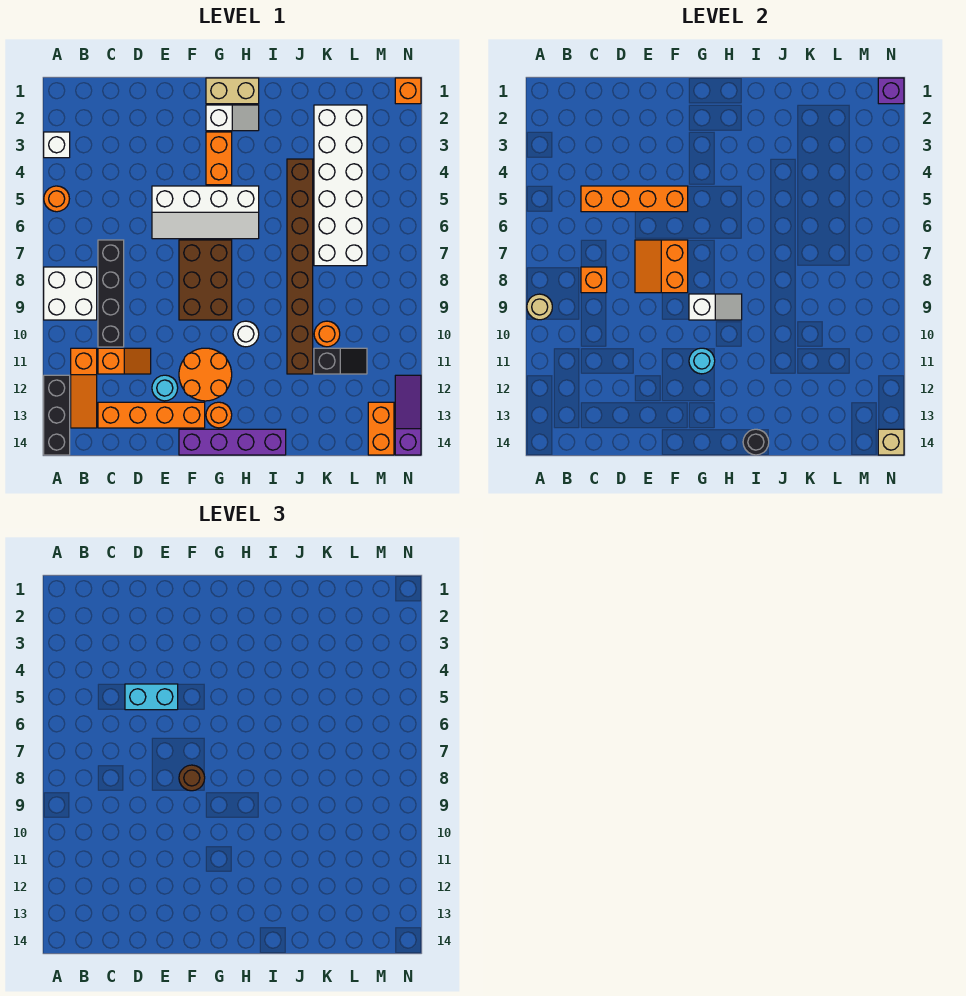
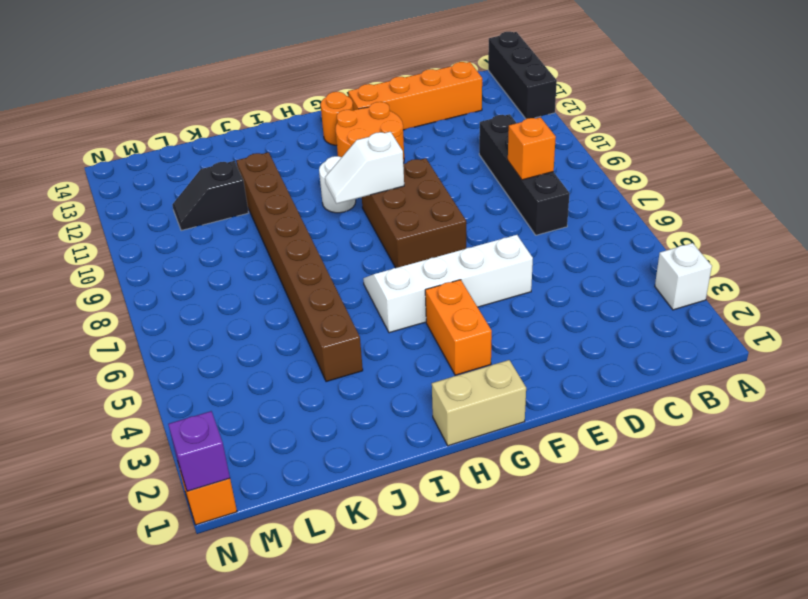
none -> orange round brick A5 level 1
none -> white brick A8:B9 level 1
none -> orange slope B11:B13 level 1 top 11
none -> orange slope C11:D11 level 1 top C

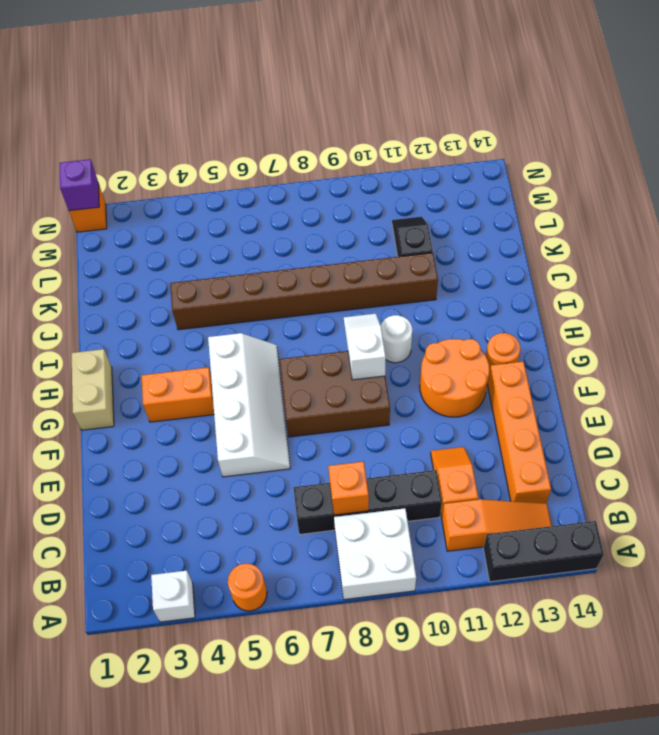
none -> cyan round brick E12 level 1
none -> purple brick F14:I14 level 1
none -> white slope G2:H2 level 1 top G
none -> white brick K2:L7 level 1

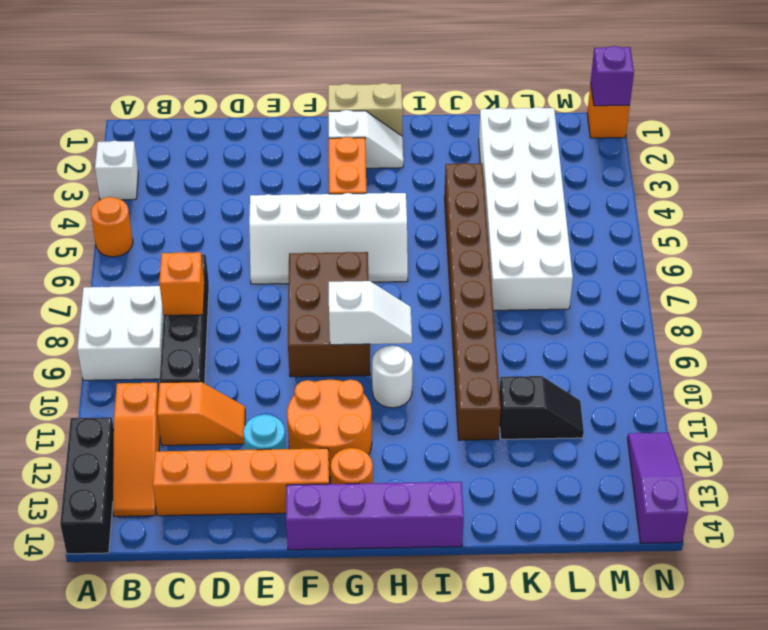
none -> orange round brick K10 level 1
none -> orange brick M13:M14 level 1
none -> tan round brick A9 level 2
none -> orange brick C5:F5 level 2

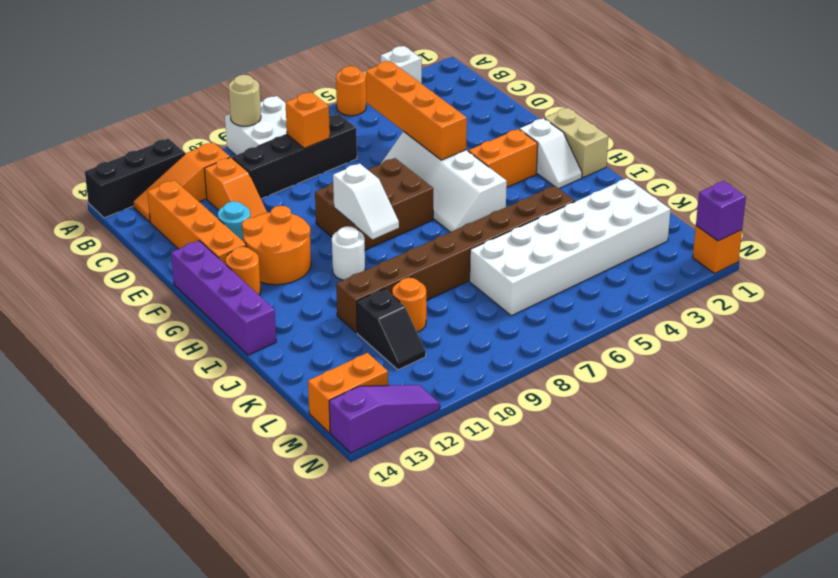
none -> orange slope E7:F8 level 2 top F
none -> cyan round brick G11 level 2
none -> black round brick I14 level 2
none -> tan brick N14 level 2

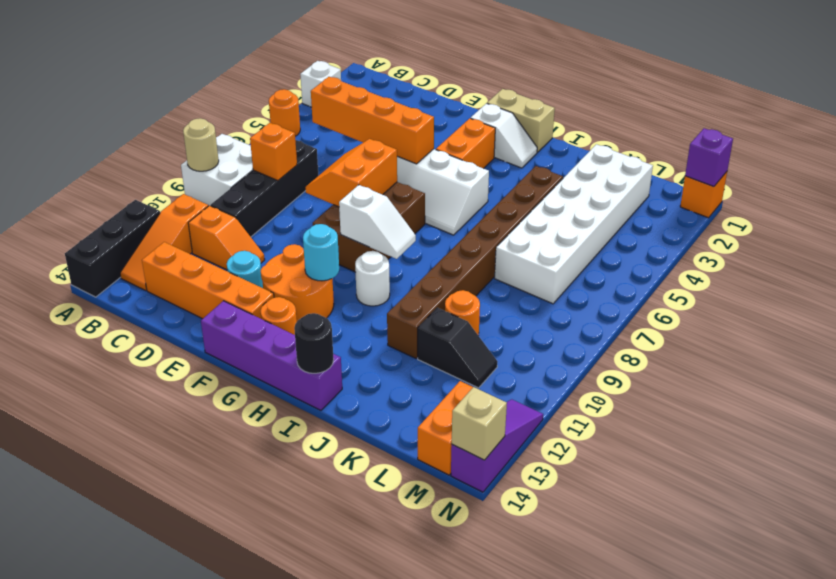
none -> cyan brick D5:E5 level 3
none -> brown round brick F8 level 3

